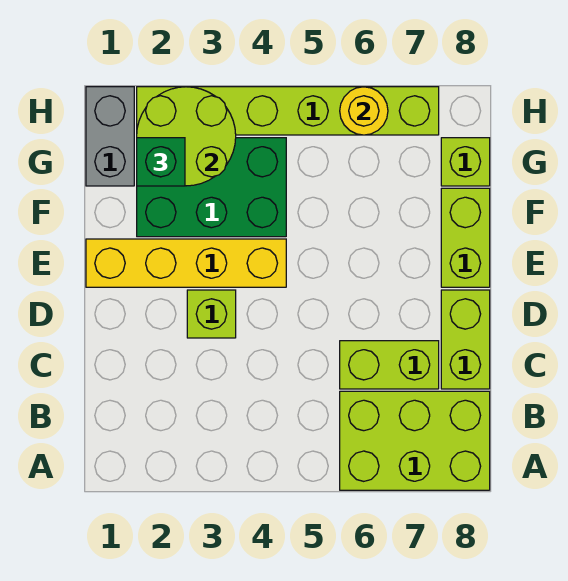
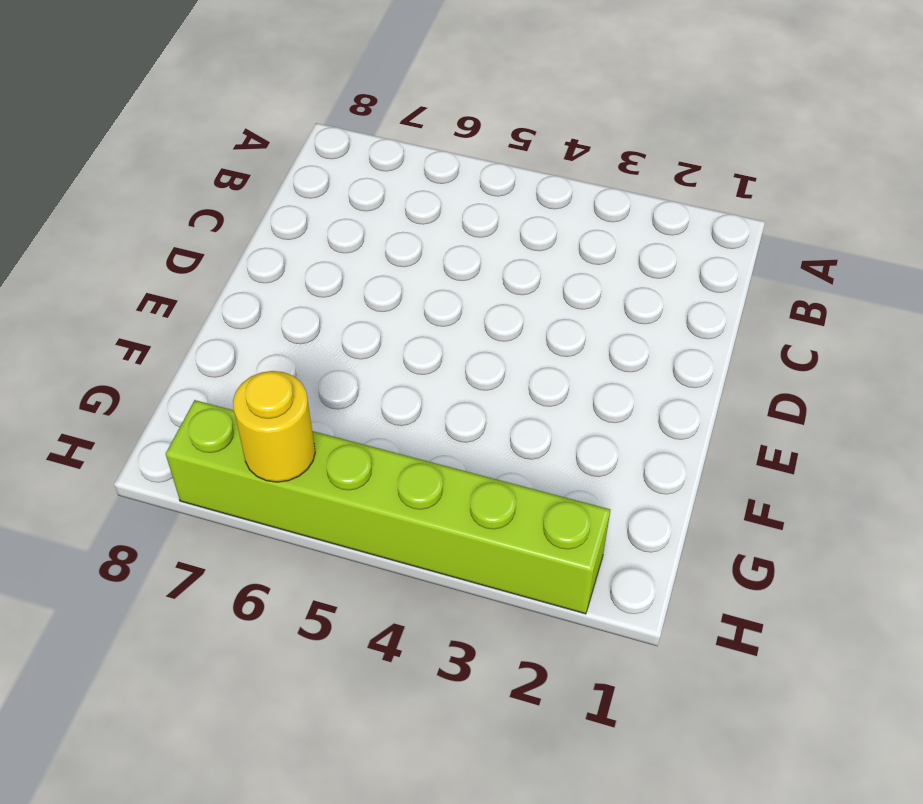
none -> lime brick A6:B8 level 1
none -> lime brick C6:C7 level 1
none -> lime brick C8:D8 level 1

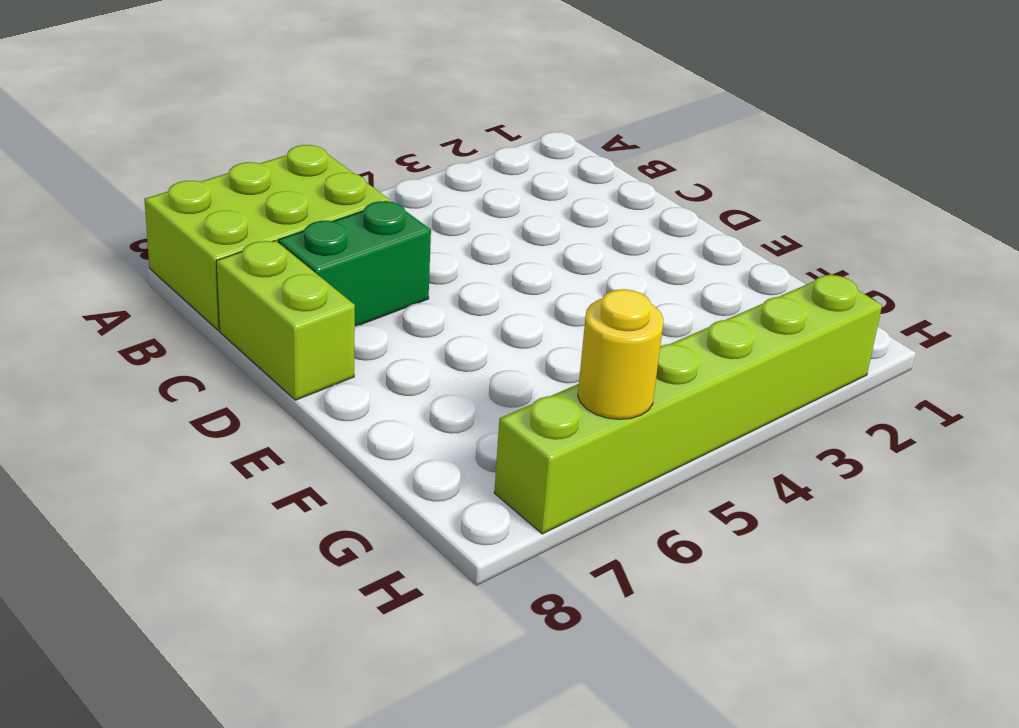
green brick C6:C7 level 1 -> lime brick C6:C7 level 1
none -> lime brick D3 level 1
none -> yellow brick E1:E4 level 1
none -> lime brick E8:F8 level 1

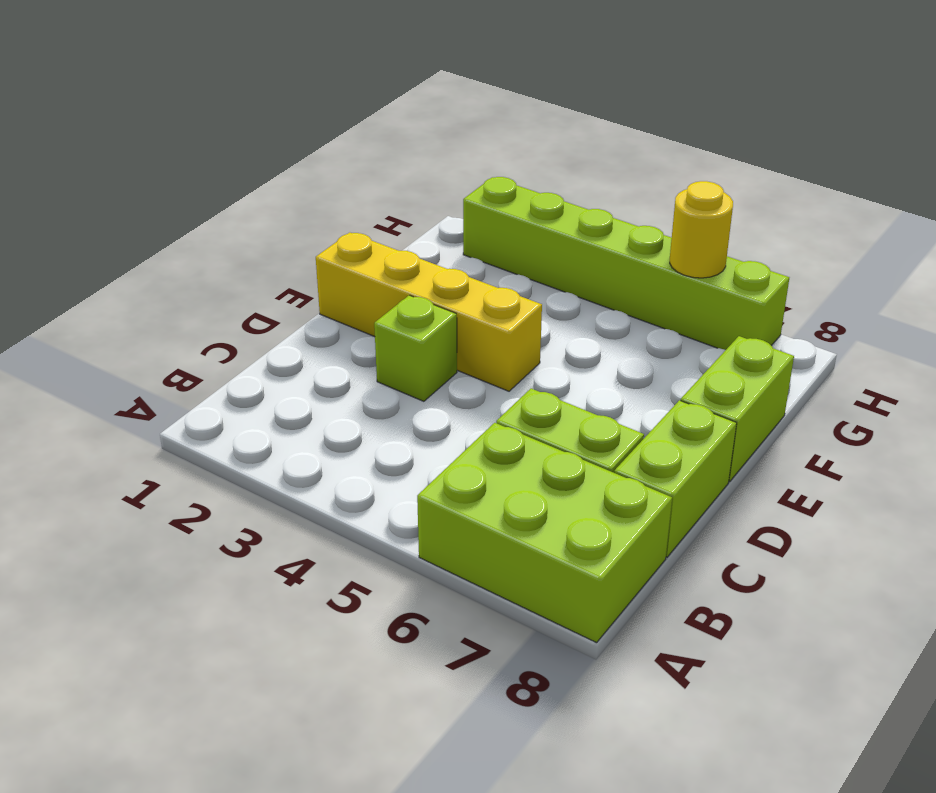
none -> green brick F2:G4 level 1
none -> grey brick G1:H1 level 1
none -> lime brick G8 level 1

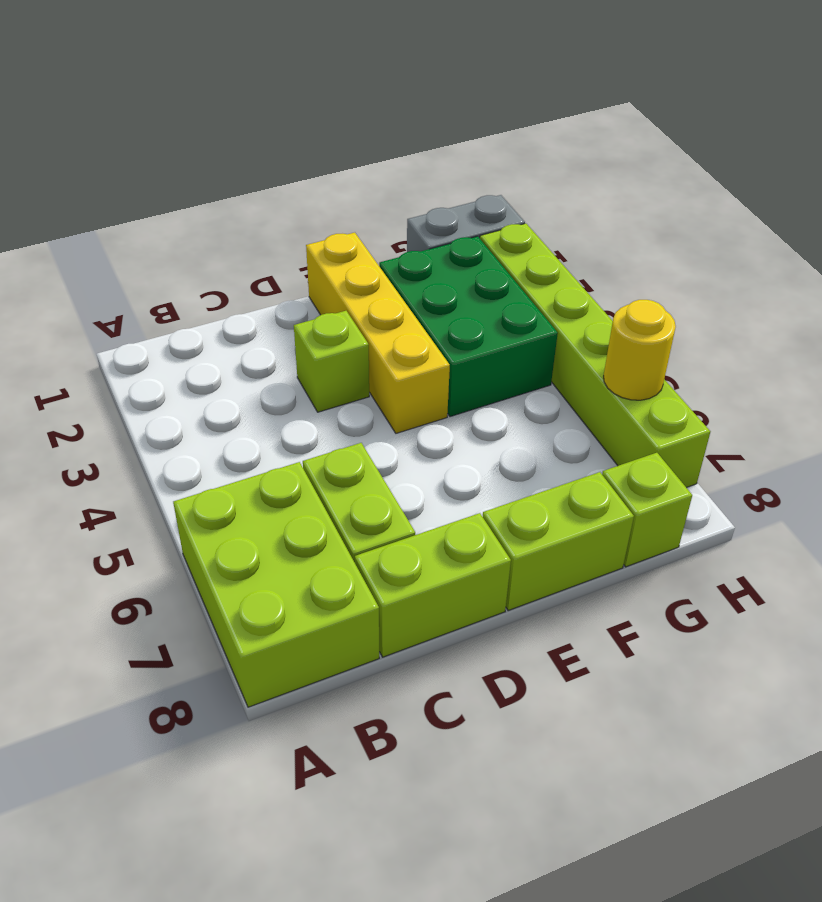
none -> lime round brick G2:H3 level 2
none -> green brick G2 level 3

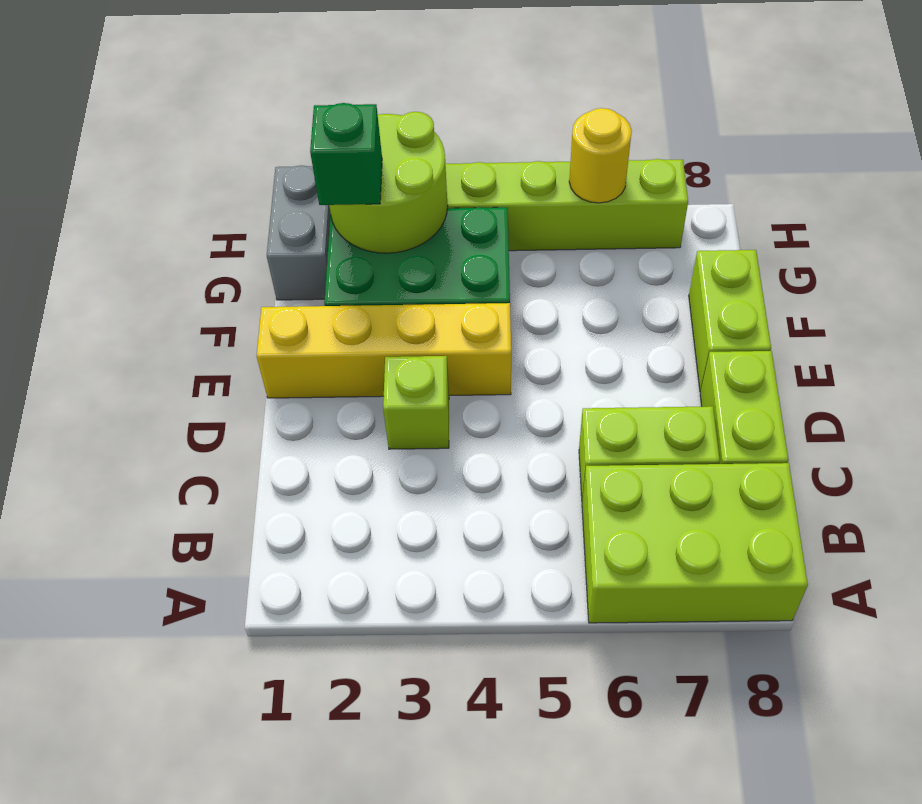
none -> lime brick G8 level 1

